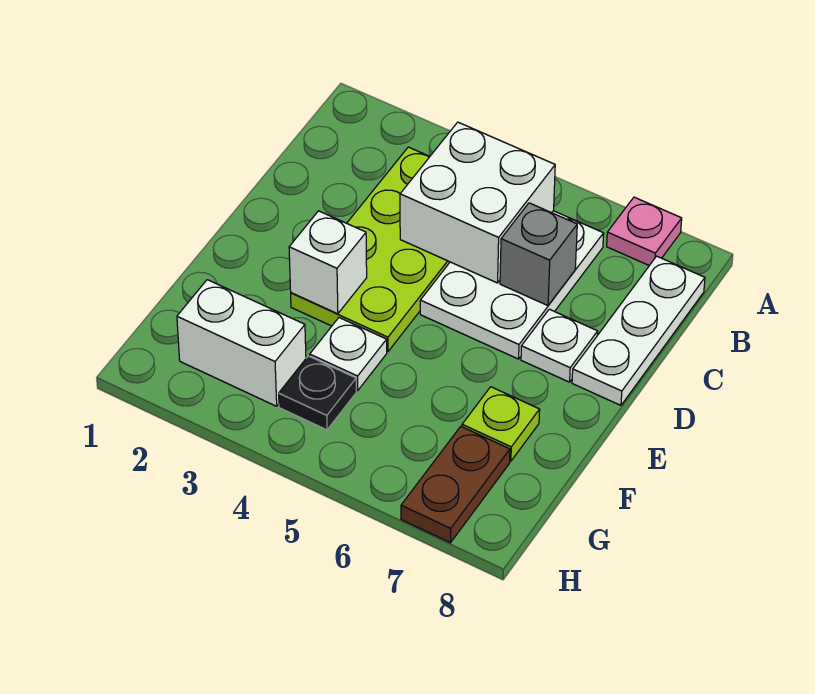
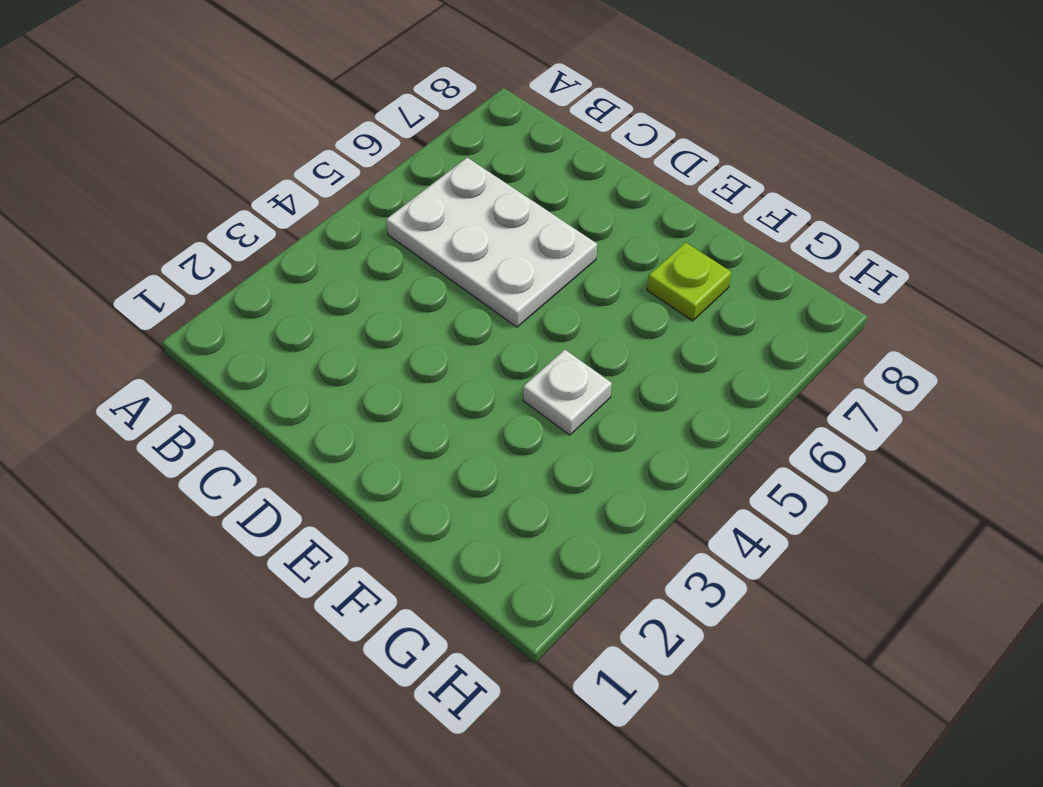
none -> pink plate A7 level 1
none -> lime plate B3:E4 level 1
none -> white plate B8:D8 level 1

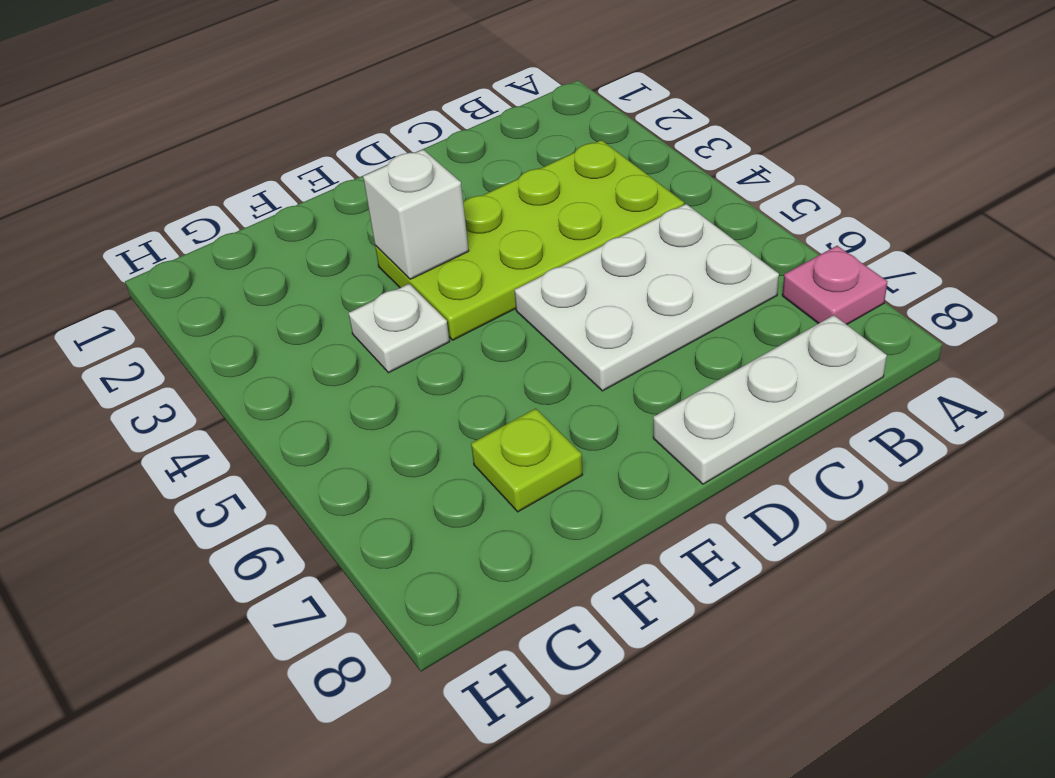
none -> white plate D7 level 1
none -> white brick G2:G3 level 1
none -> black plate G4 level 1

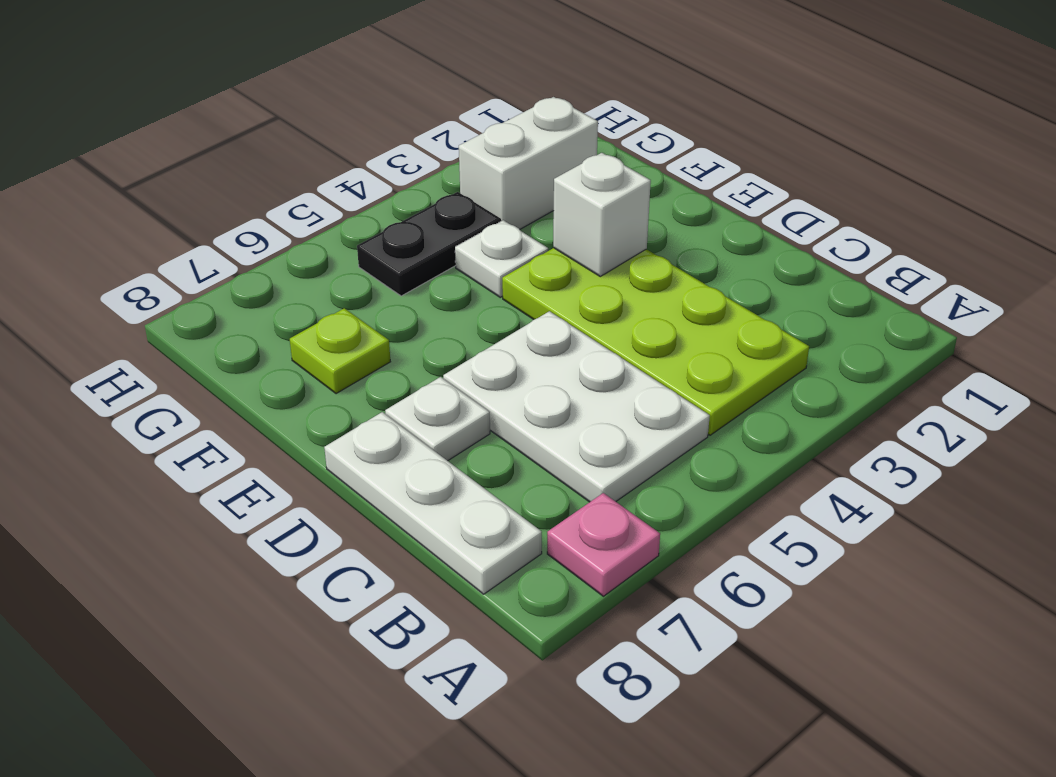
black plate G4:G5 level 1 -> black plate G4 level 1
none -> brown plate G7:H7 level 1
none -> white brick B4:C5 level 2
none -> grey brick C6 level 2

